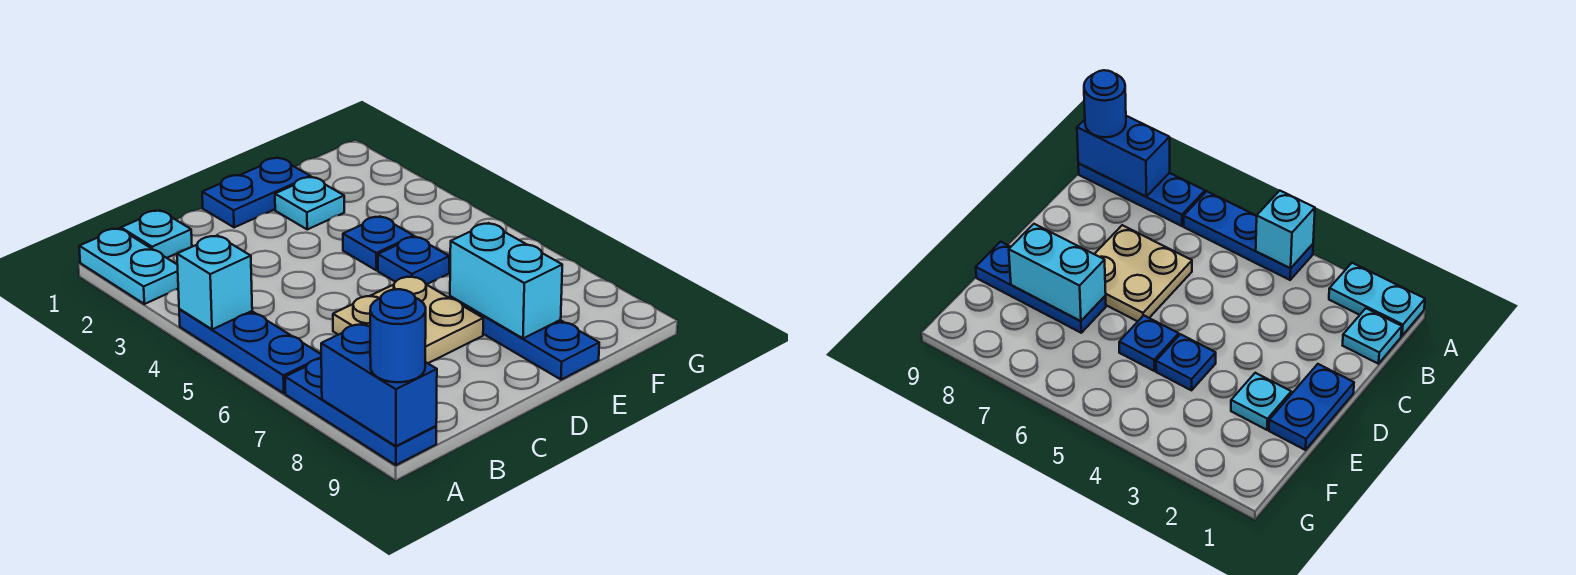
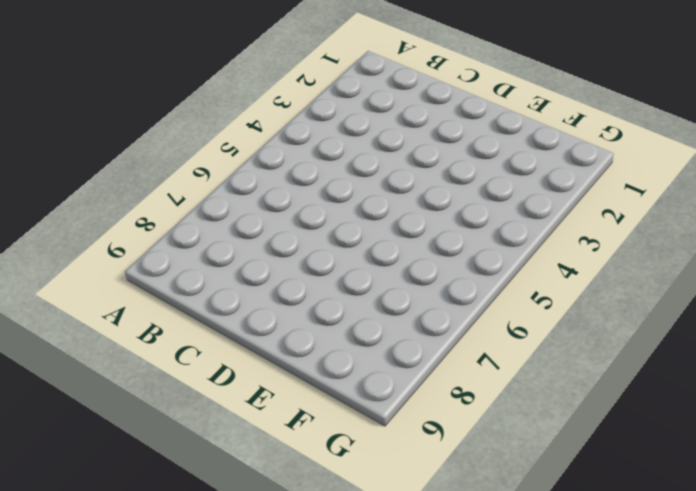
none -> cyan plate A1:A2 level 1
none -> blue plate A4:A6 level 1
none -> blue plate A7:A9 level 1

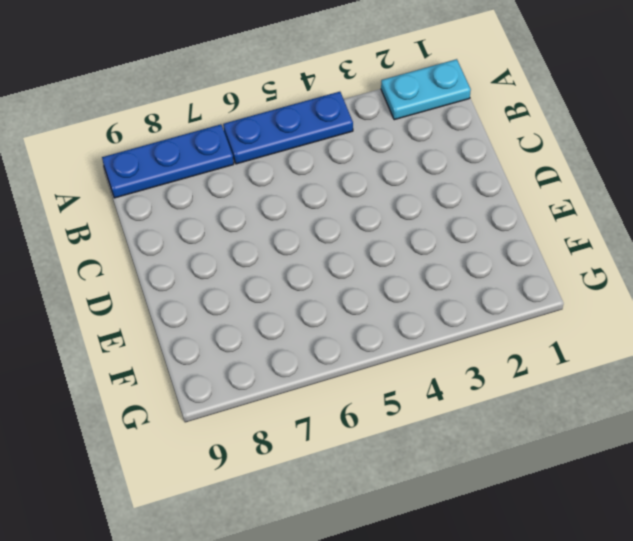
none -> cyan plate B1 level 1
none -> tan plate C6:D7 level 1
none -> blue plate D1:E1 level 1

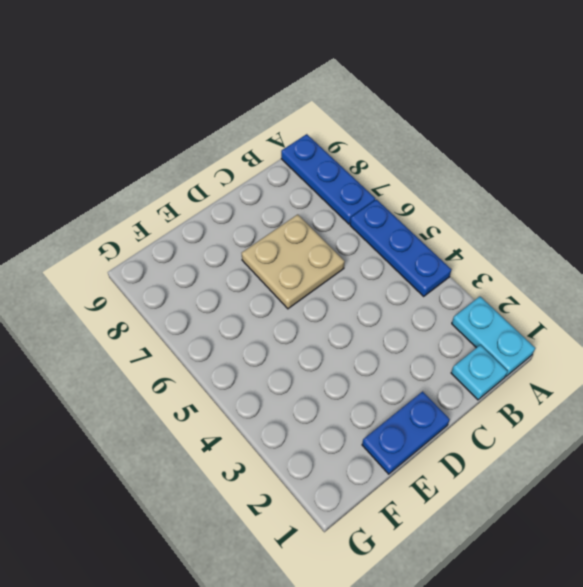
none -> cyan plate E2 level 1
none -> blue plate E4 level 1
none -> blue plate E5 level 1

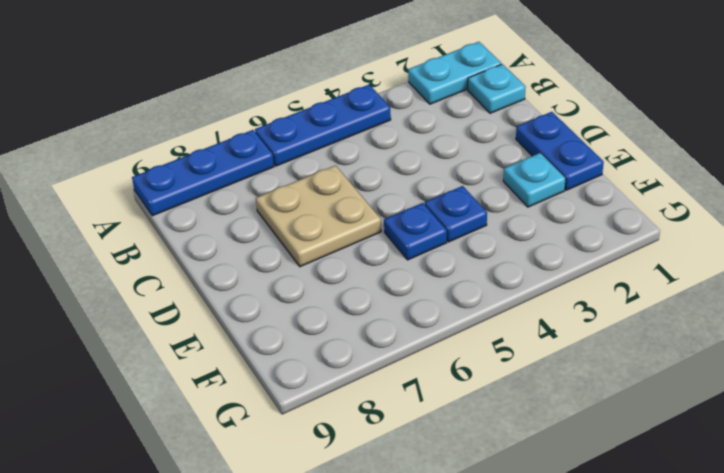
none -> blue plate E7:E9 level 1
none -> cyan brick A4 level 2
none -> blue brick A8:A9 level 2

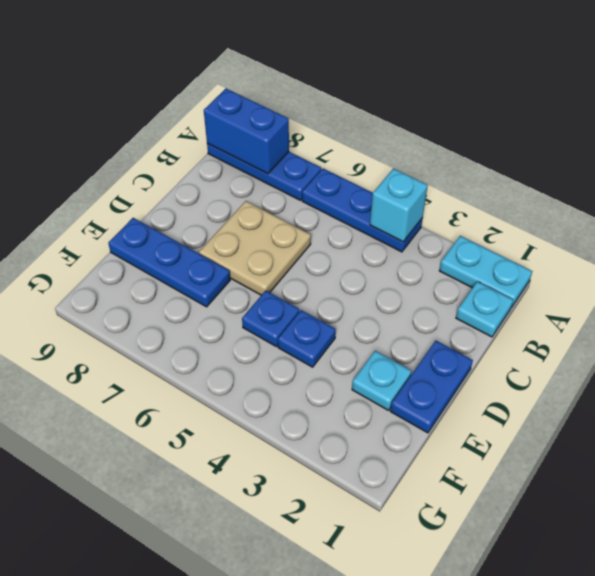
none -> cyan brick E7:E8 level 2
none -> blue round brick A9 level 3

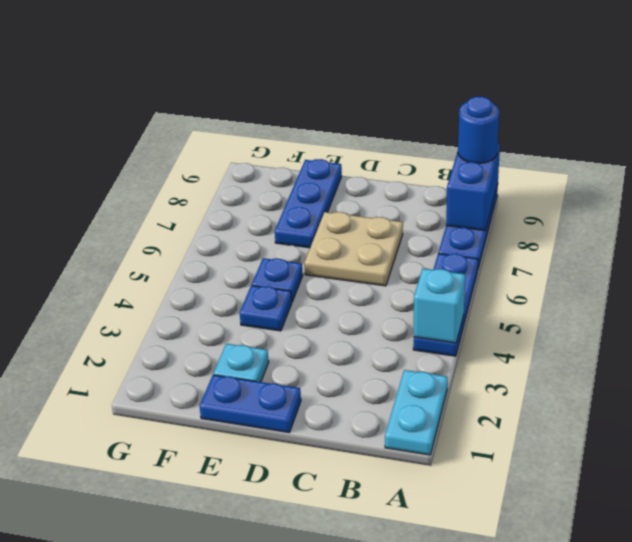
none -> cyan plate B1 level 1
none -> cyan brick E7:E8 level 2

